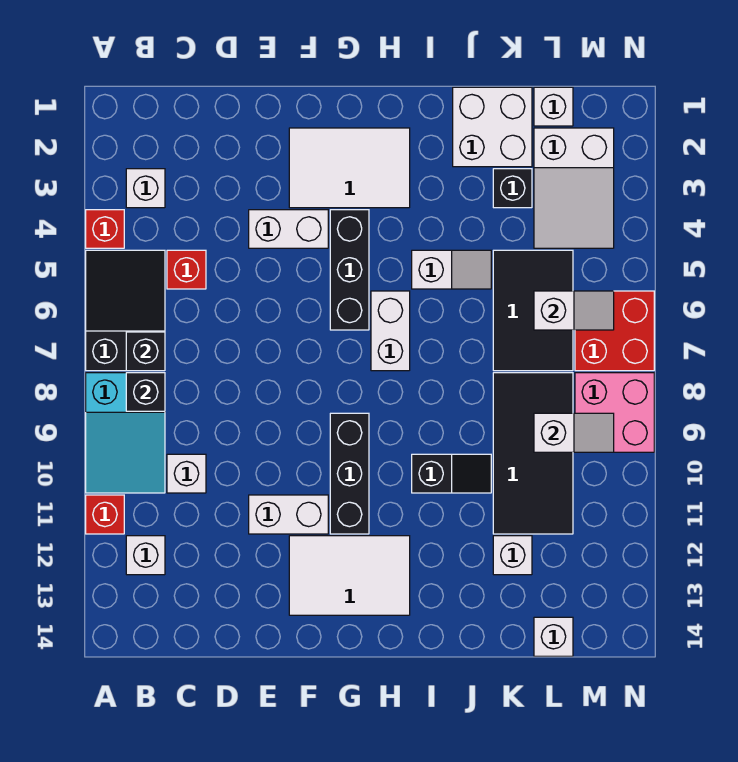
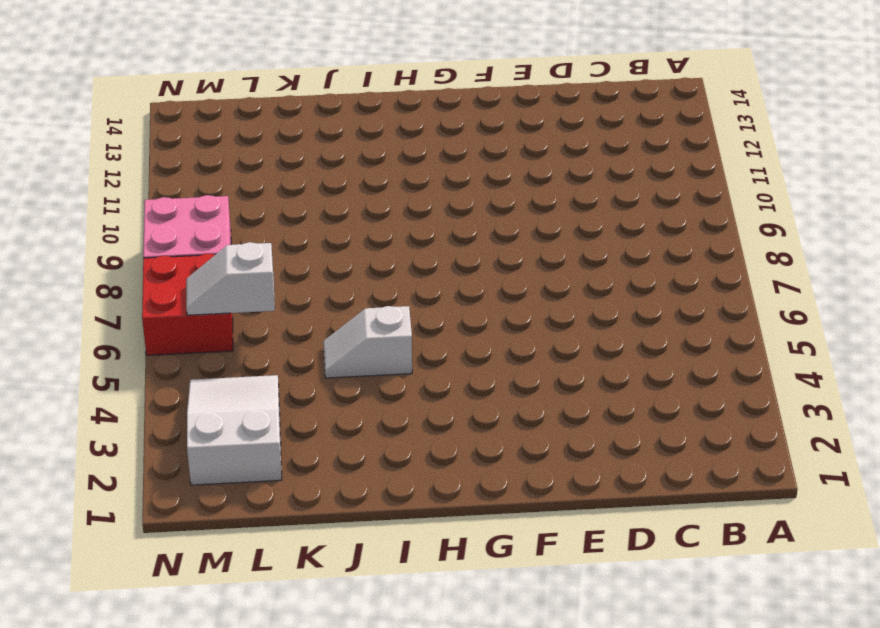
none -> red brick A4 level 1
none -> black slope A5:B7 level 1 top 7
none -> cyan slope A8:B10 level 1 top 8
none -> red brick A11 level 1

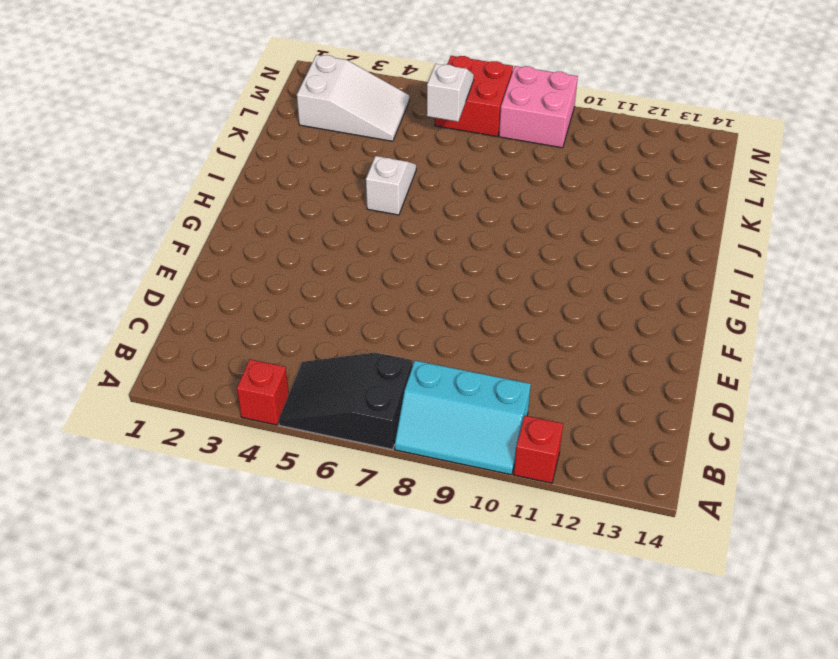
cyan slope A8:B10 level 1 top B -> cyan slope A8:B10 level 1 top 8
none -> white brick B3 level 1
none -> white brick B12 level 1
none -> red brick C5 level 1
none -> white brick C10 level 1

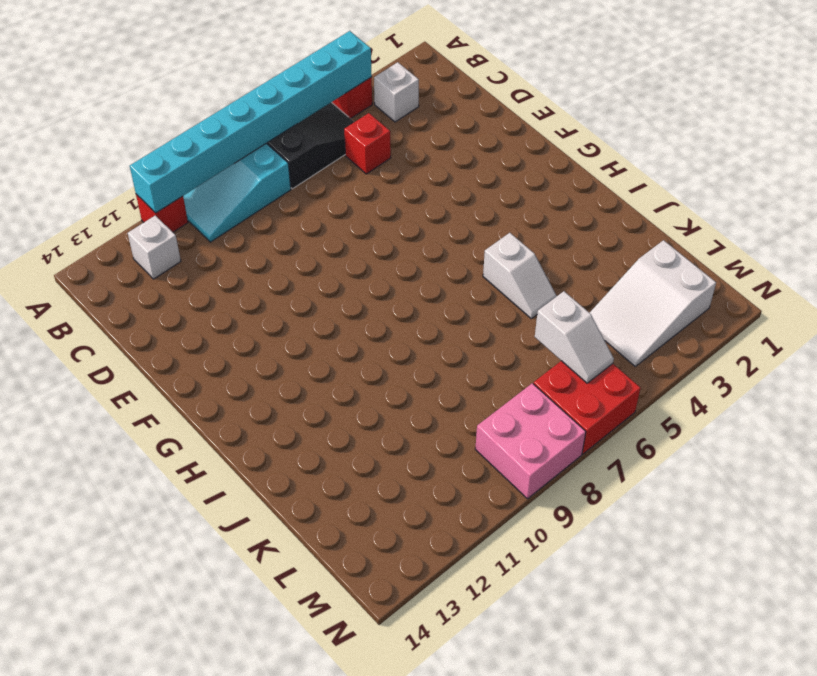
cyan brick A4:A11 level 2 -> none
none -> white brick C10 level 1
none -> white brick E4:F4 level 1
none -> white brick E11:F11 level 1
none -> white tile F2:H3 level 1

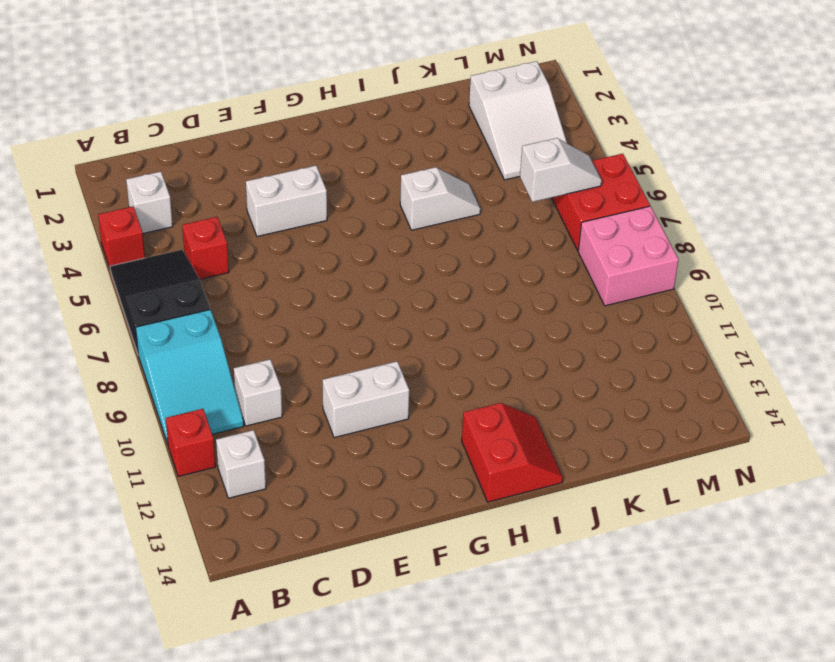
red slope H13:I14 level 1 top H -> white tile F12:H13 level 1
none -> white tile F2:H3 level 1
none -> black brick G4:G6 level 1
none -> black brick G9:G11 level 1
none -> white brick H6:H7 level 1

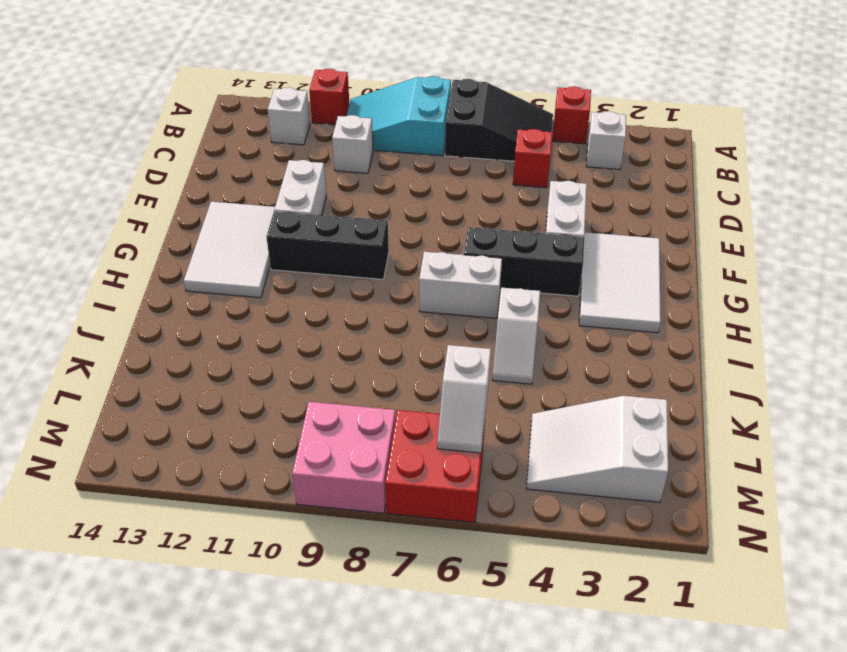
none -> black slope I10:J10 level 1 top I
none -> white brick J1:K2 level 1
none -> black brick K3 level 1
none -> black tile K5:L7 level 1

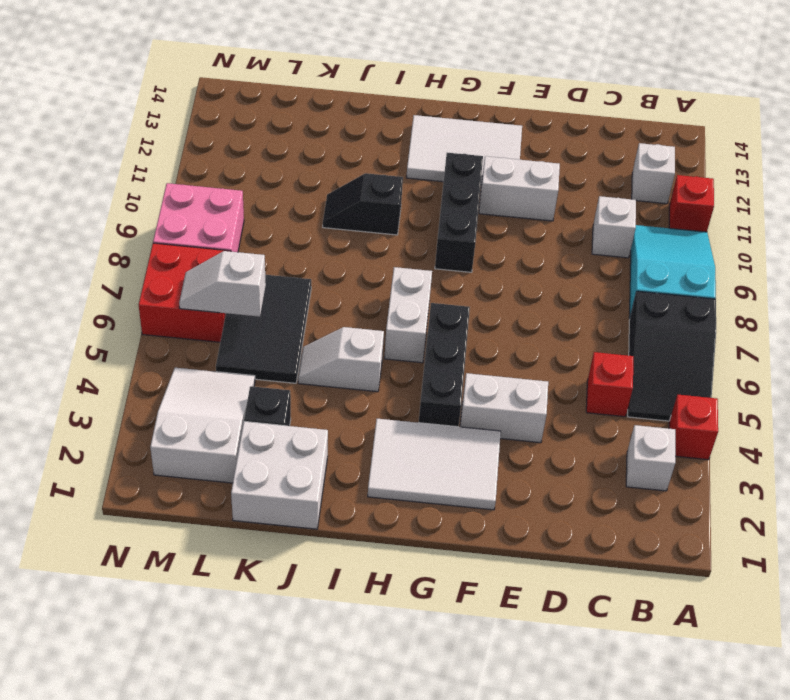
none -> black tile K8:L11 level 1
none -> white brick K12 level 1
none -> white brick L1 level 1
none -> white brick L14 level 1

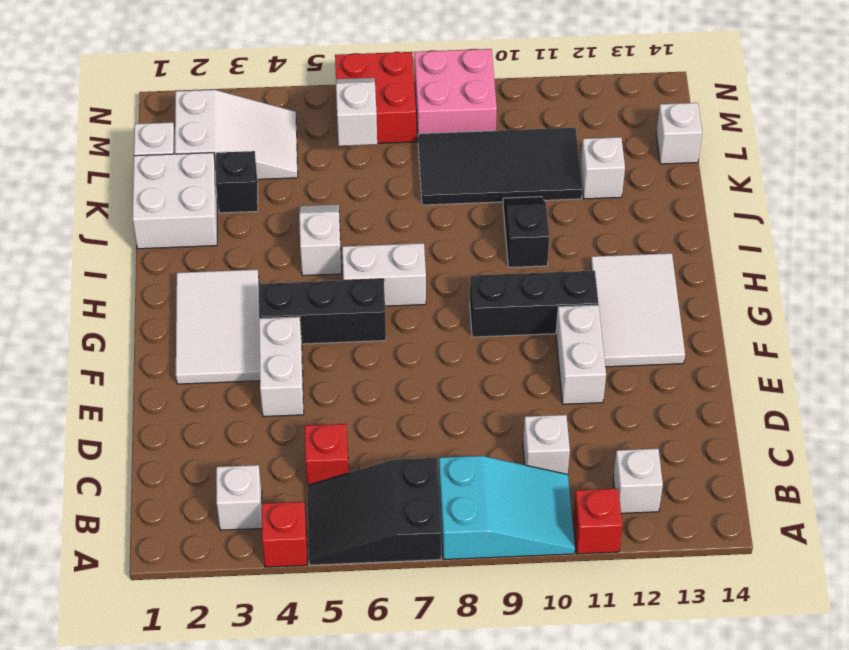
none -> black tile K5:L7 level 1
none -> black brick B7 level 2
none -> black brick B8 level 2
none -> white slope L9:M9 level 2 top L

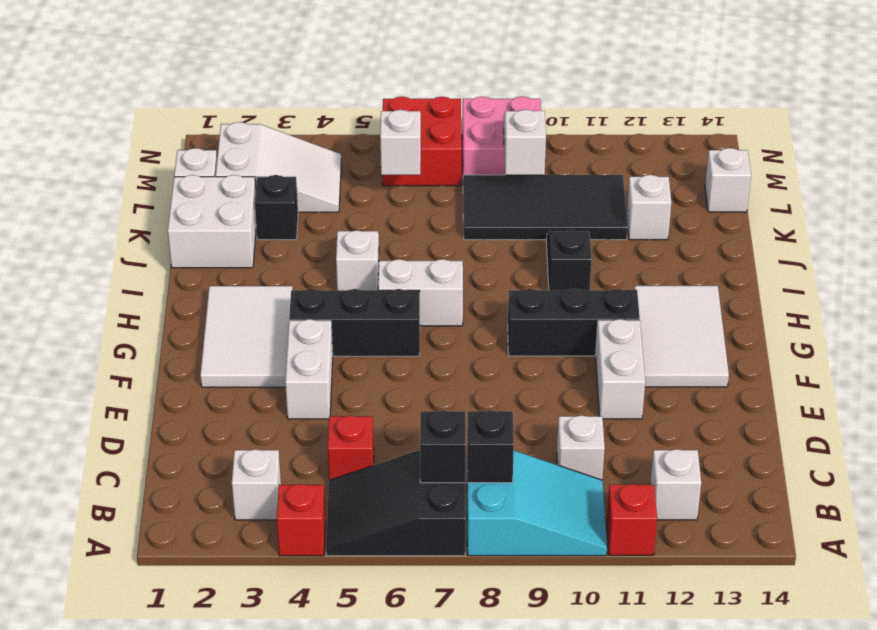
none -> black tile K5:L7 level 1

